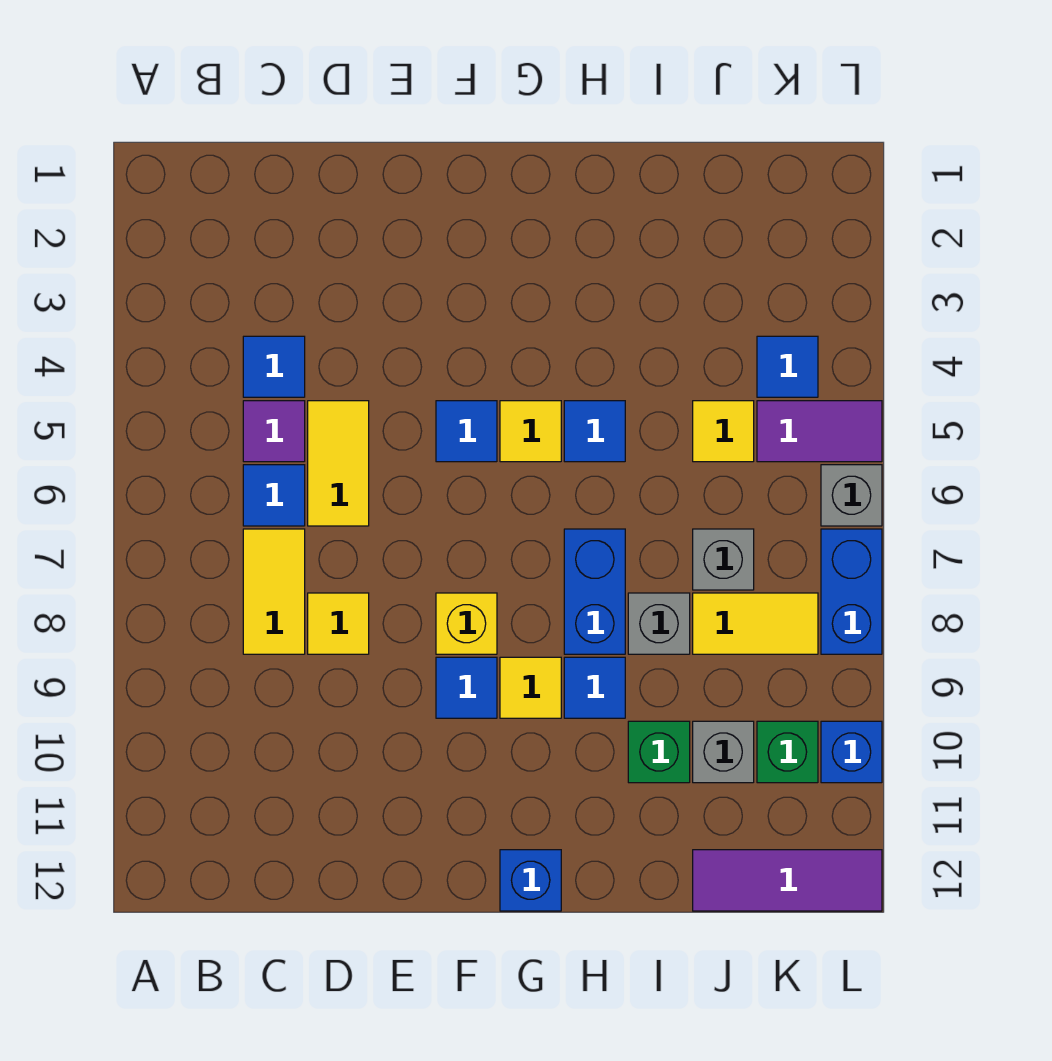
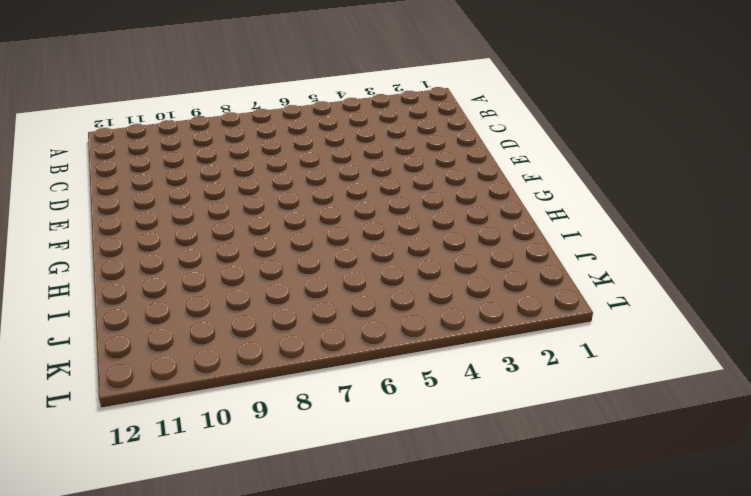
none -> blue tile C4 level 1
none -> purple tile C5 level 1
none -> blue tile C6 level 1

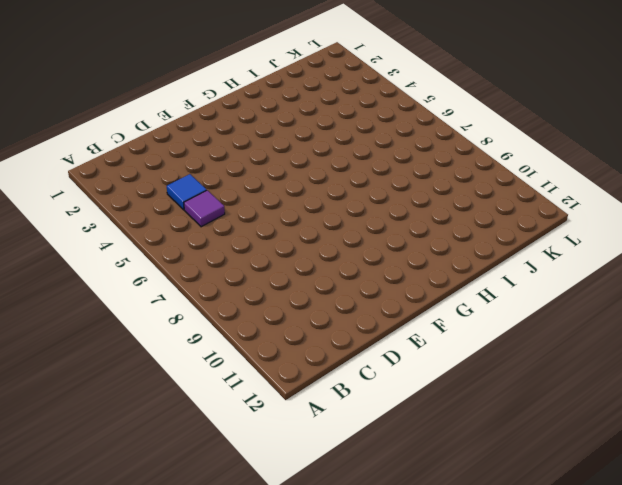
none -> blue tile C6 level 1
none -> yellow tile C7:C8 level 1
none -> yellow tile D5:D6 level 1

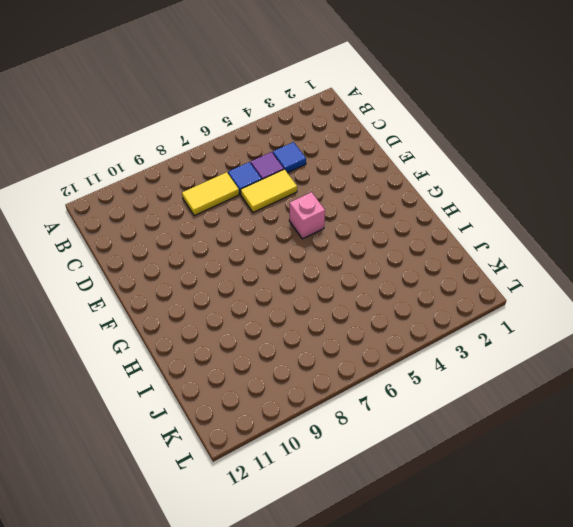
pink brick F5 level 1 -> blue tile F5 level 1
none -> yellow tile D8 level 1
none -> yellow brick F8 level 1
none -> blue tile F9 level 1

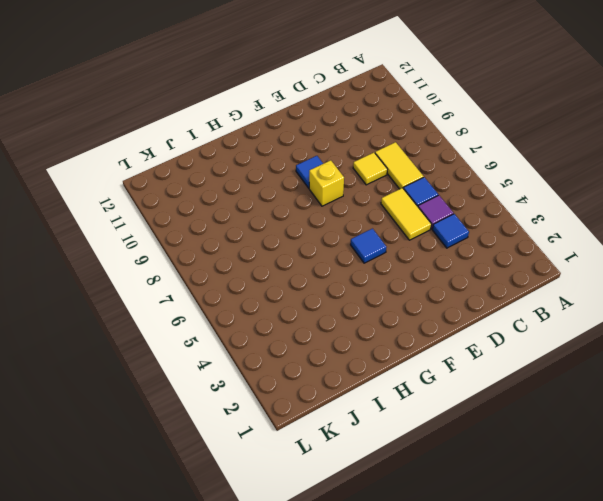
none -> yellow tile G5 level 1
none -> yellow tile G9 level 1
none -> blue brick G12 level 1

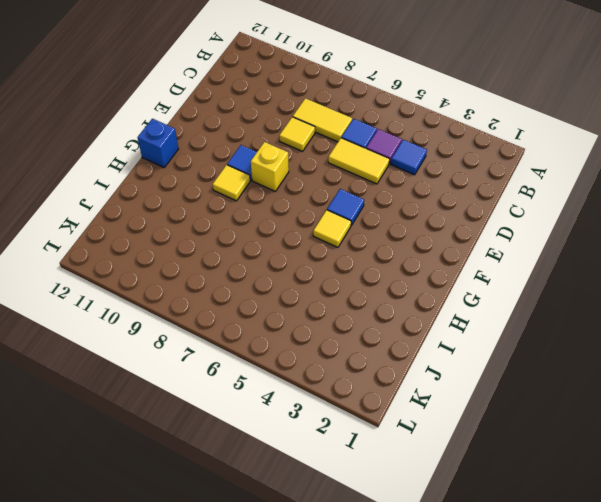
none -> blue tile H5 level 1
none -> blue brick H7:H8 level 1
none -> blue tile H9 level 1

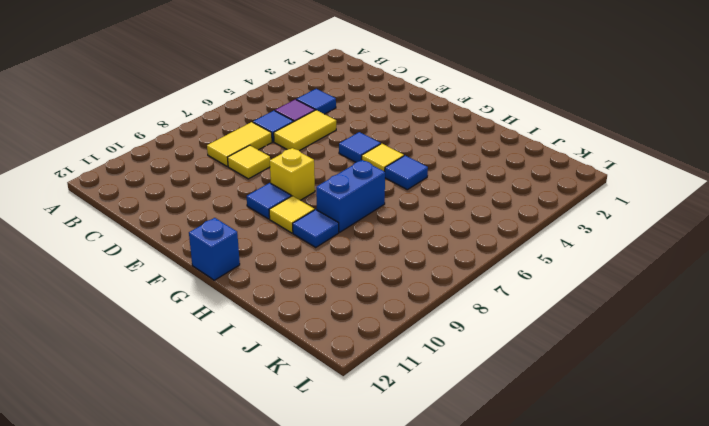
none -> grey brick I8 level 1
none -> green brick I10 level 1
none -> yellow tile J5 level 1

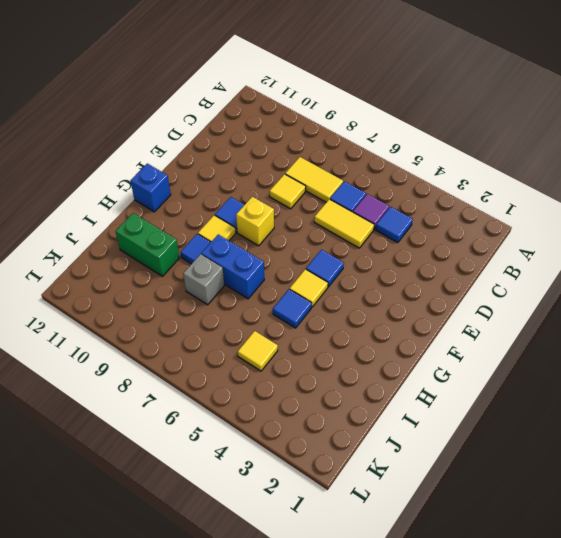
green brick I10:I11 level 1 -> green brick I10 level 1
none -> grey brick J7 level 1
none -> yellow tile J8:K8 level 1
none -> grey brick J10 level 1

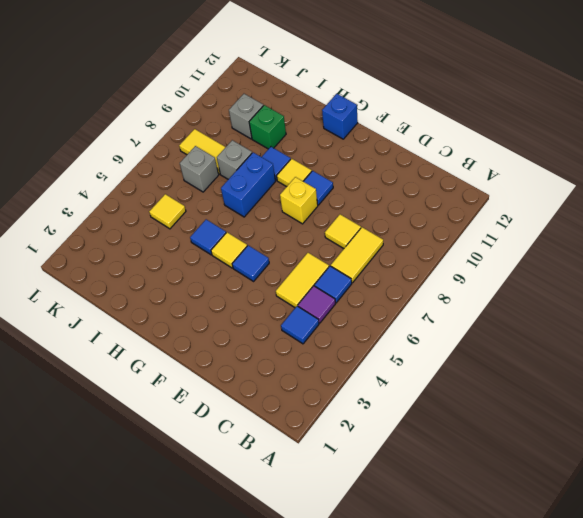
none -> purple tile J12:L12 level 1
none -> blue tile K4 level 1
none -> purple tile K5:L5 level 1

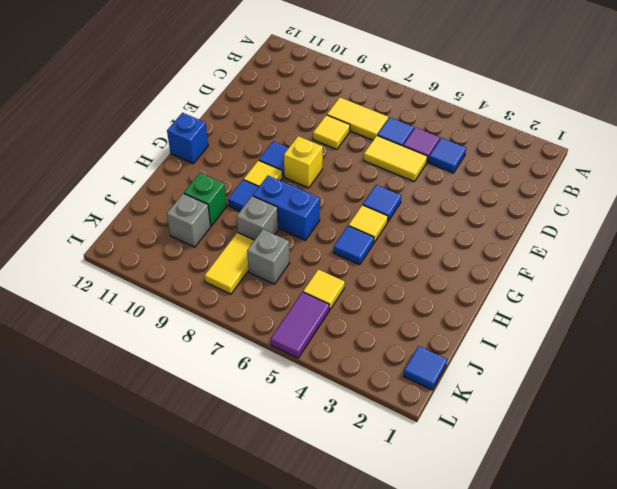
blue tile K1 level 1 -> blue tile K4 level 1
none -> purple tile J12:L12 level 1
none -> green brick K10 level 1
none -> grey brick L6 level 1

